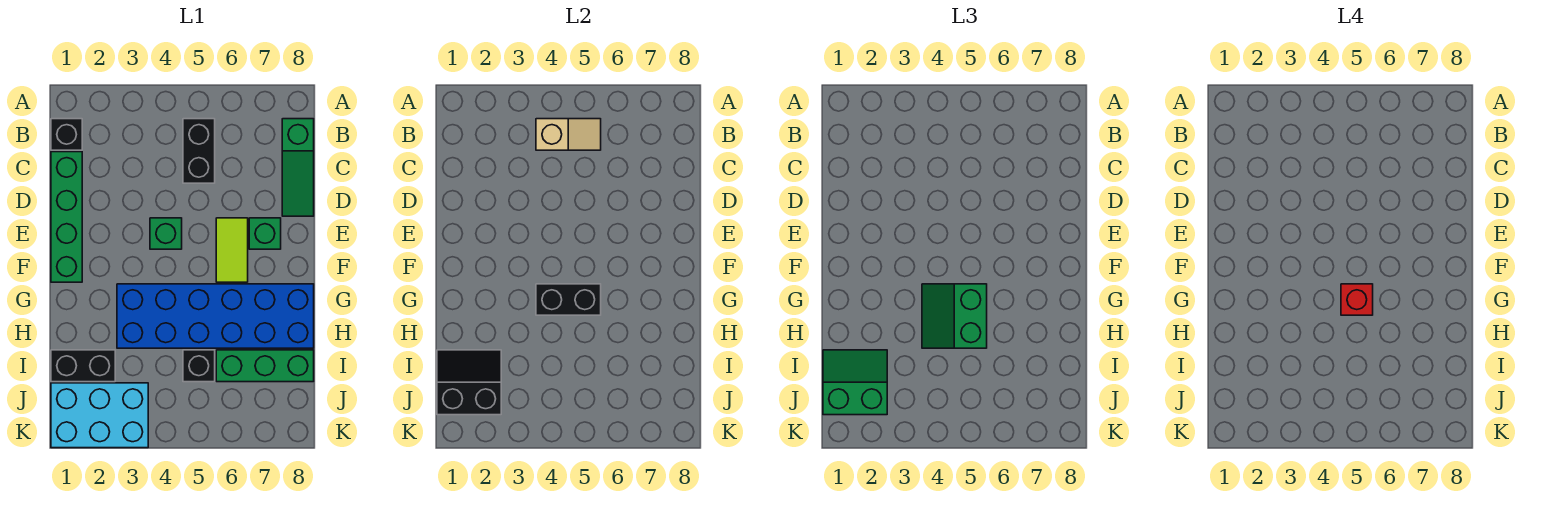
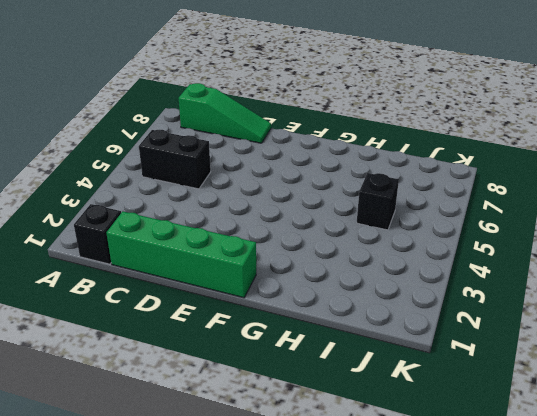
none -> green brick E4 level 1
none -> lime tile E6:F6 level 1
none -> green brick E7 level 1

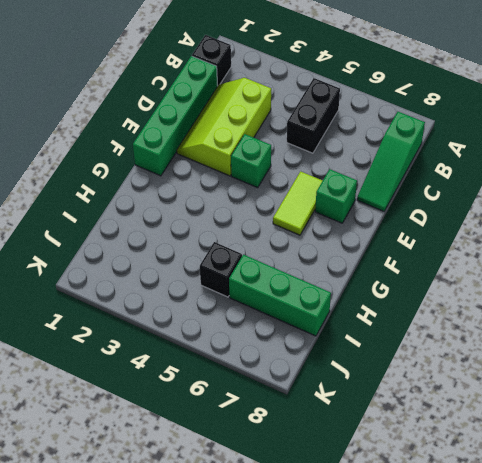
lime slope C2:E3 level 1 top 3 -> none
none -> blue brick G3:H8 level 1
none -> black brick I1:I2 level 1
none -> cyan brick J1:K3 level 1

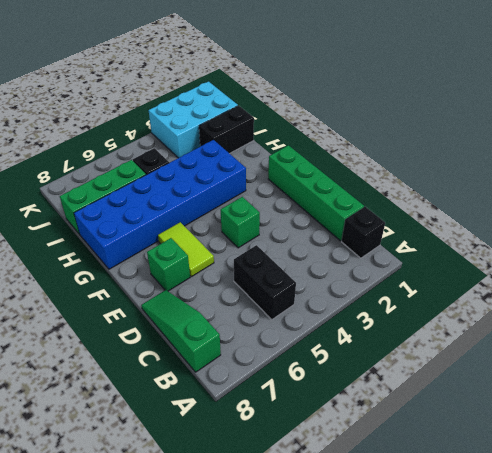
none -> tan slope B4:B5 level 2 top 4
none -> black brick G4:G5 level 2
none -> black slope I1:J2 level 2 top J

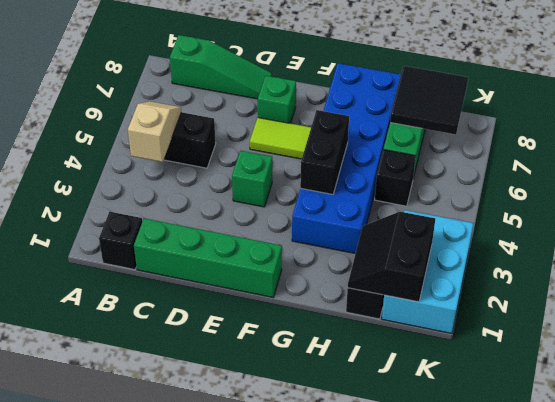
black tile I7:J8 level 2 -> none
none -> green slope G4:H5 level 3 top 5
none -> green slope I1:J2 level 3 top J
none -> red brick G5 level 4

